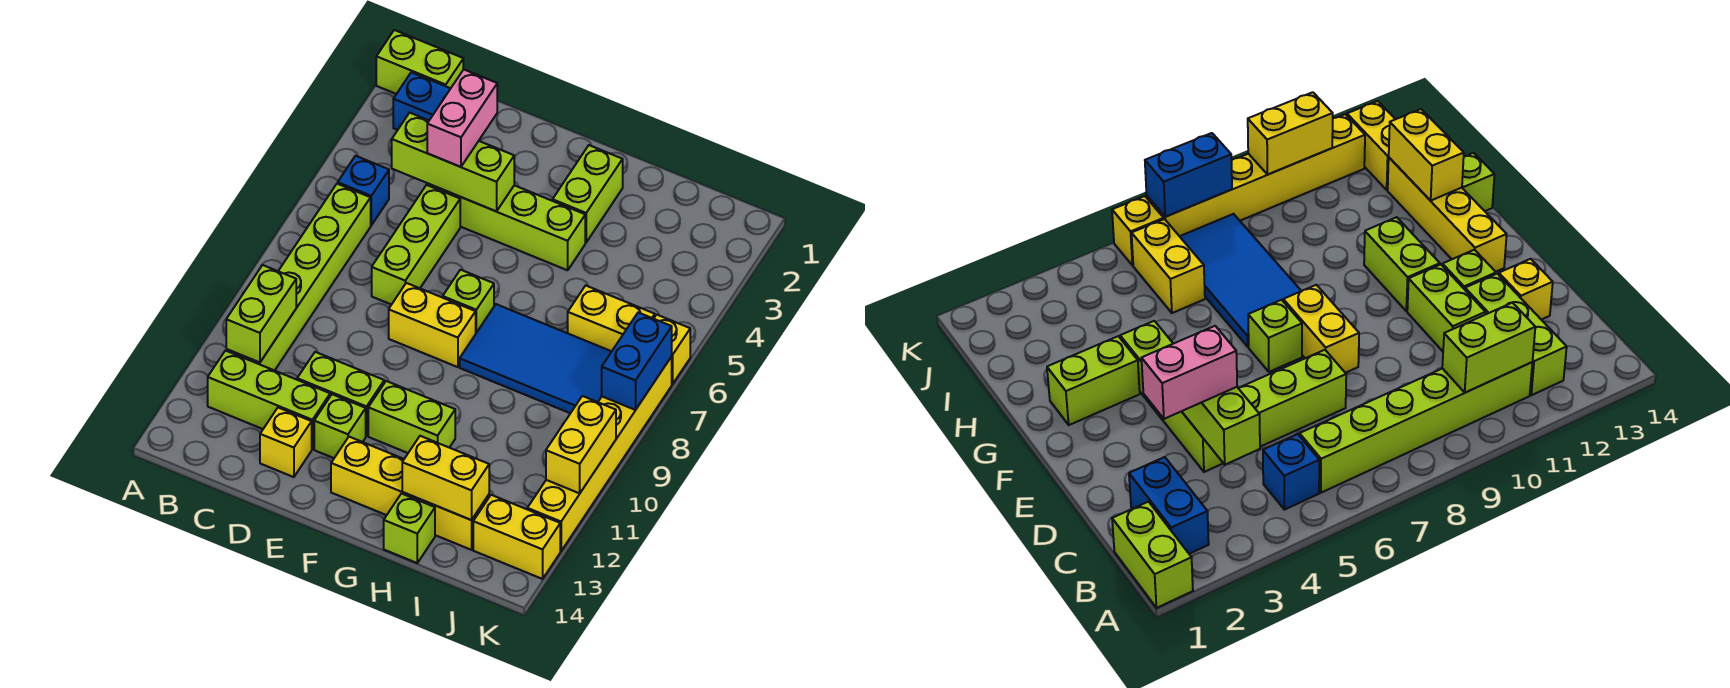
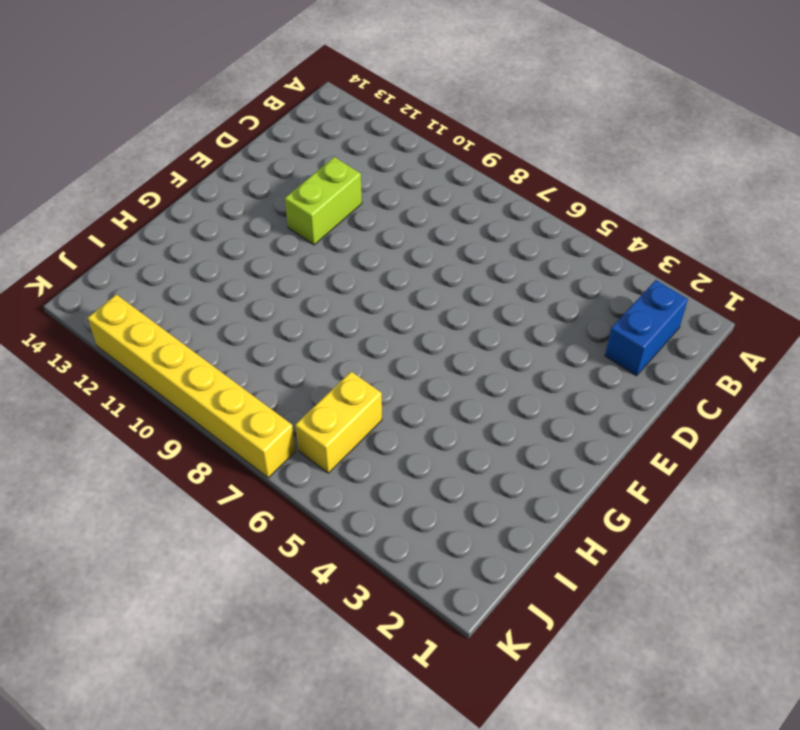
none -> lime brick A1:B1 level 1
none -> blue brick B5 level 1
none -> lime brick B6:B11 level 1

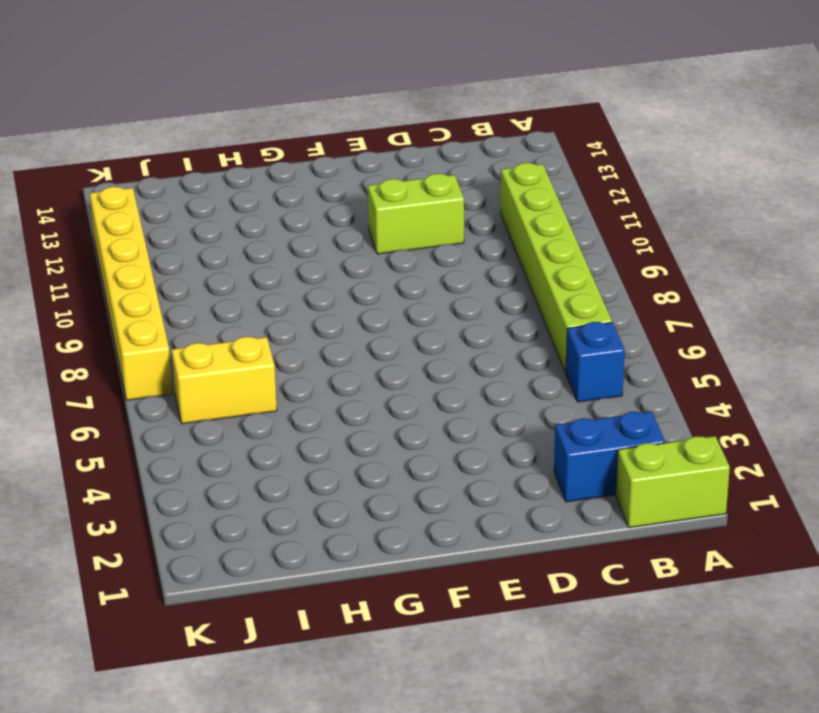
none -> lime brick B12:D12 level 1
none -> lime brick D4:G4 level 1
none -> lime brick D5:D7 level 1

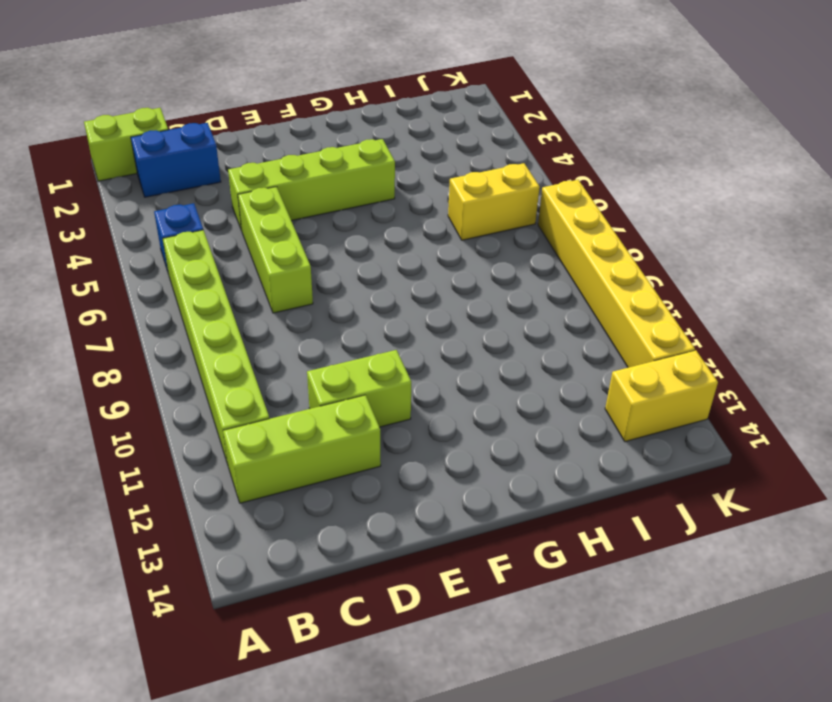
none -> yellow brick D13 level 1
none -> yellow brick E8:F8 level 1
none -> lime brick E12 level 1

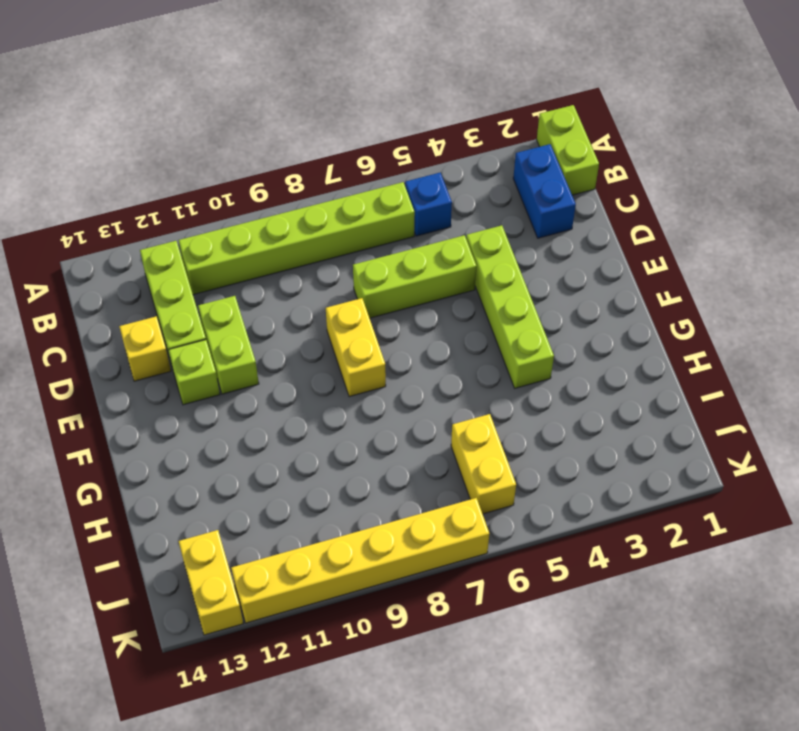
none -> lime brick F7 level 1
none -> lime brick F11:G11 level 1
none -> yellow brick F13:I13 level 1

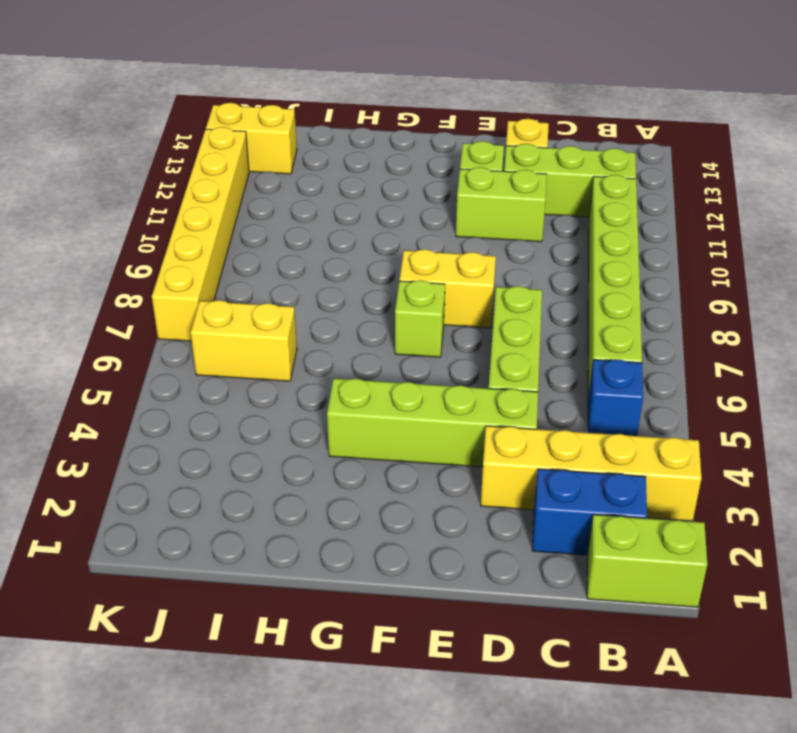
yellow brick A3:D3 level 1 -> yellow brick F13:I13 level 1
none -> lime brick F11:G11 level 1
none -> lime brick G2:G3 level 1
none -> blue tile G7:J8 level 1

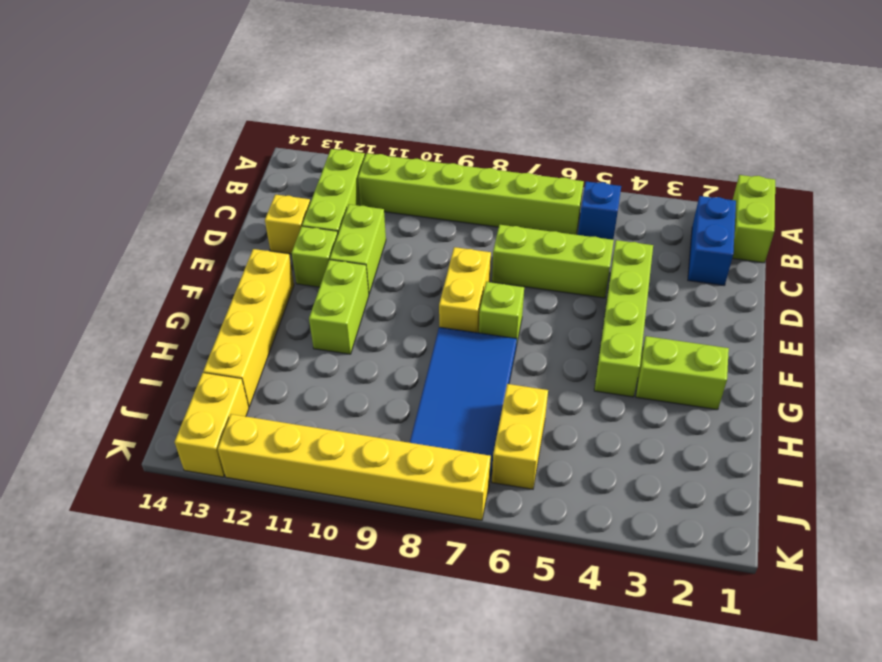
none -> lime brick H14 level 1
none -> yellow brick K6 level 1
none -> lime brick B10:B11 level 2

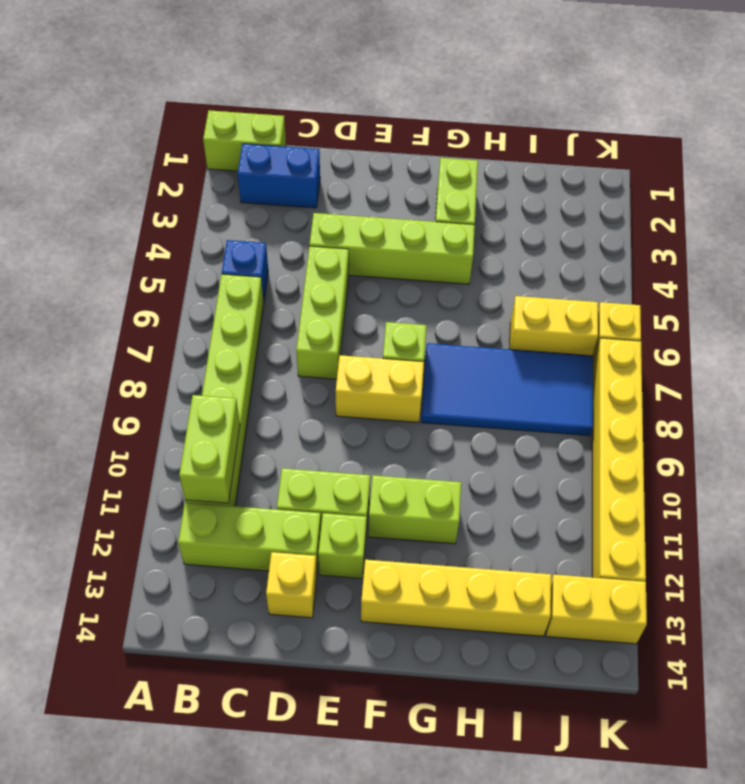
none -> lime brick H14 level 1
none -> lime brick C4:E4 level 2
none -> yellow brick H13:I13 level 2

